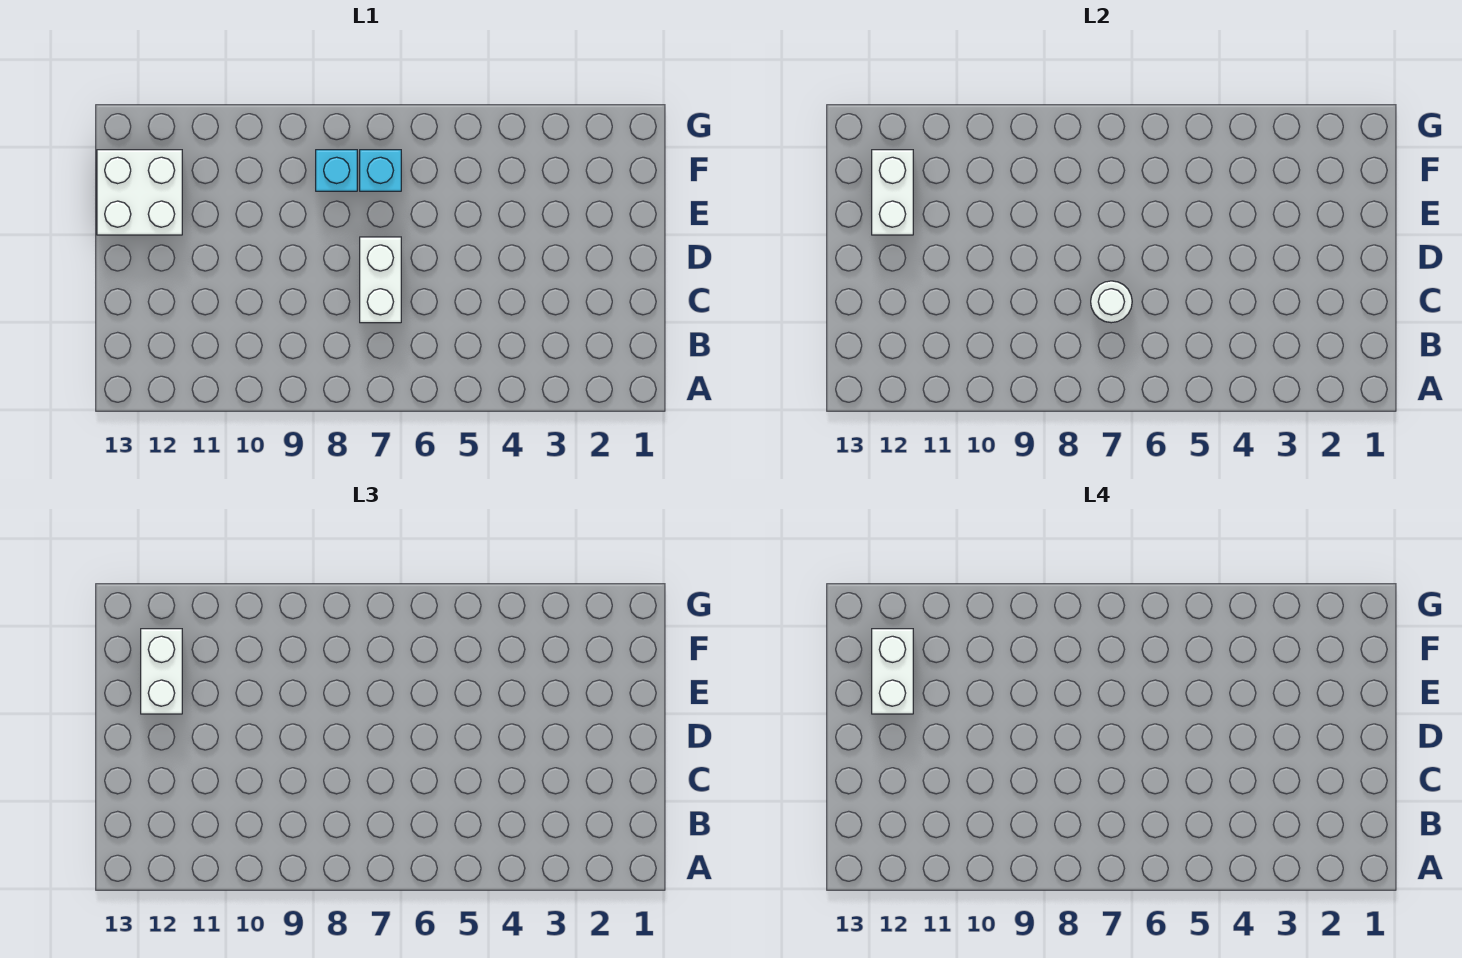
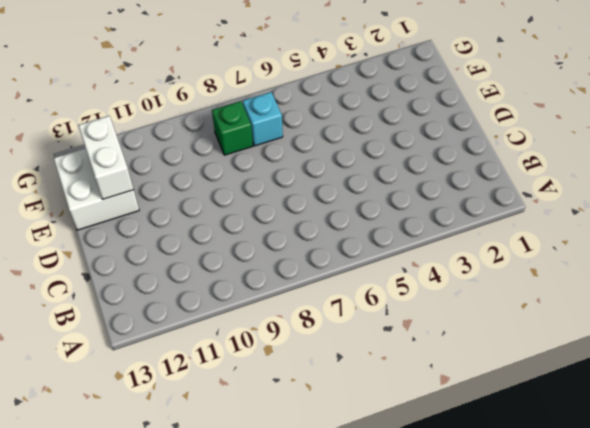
green brick F8 level 1 -> cyan brick F8 level 1
none -> white brick C7:D7 level 1
none -> white round brick C7 level 2

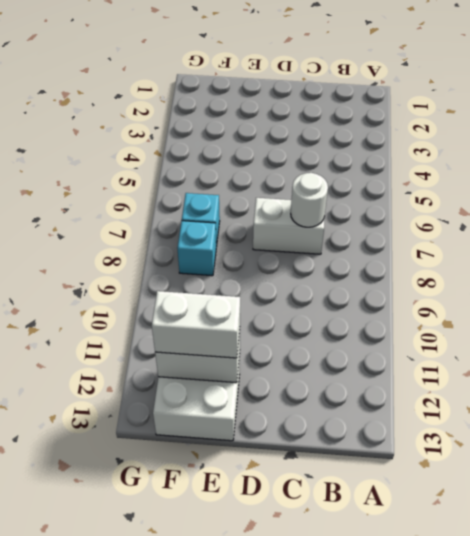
none -> white brick E12:F12 level 4

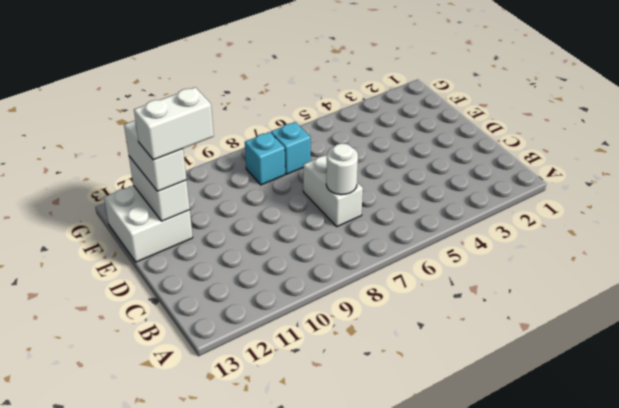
white brick E11:E12 level 4 -> white brick E12:F12 level 4

